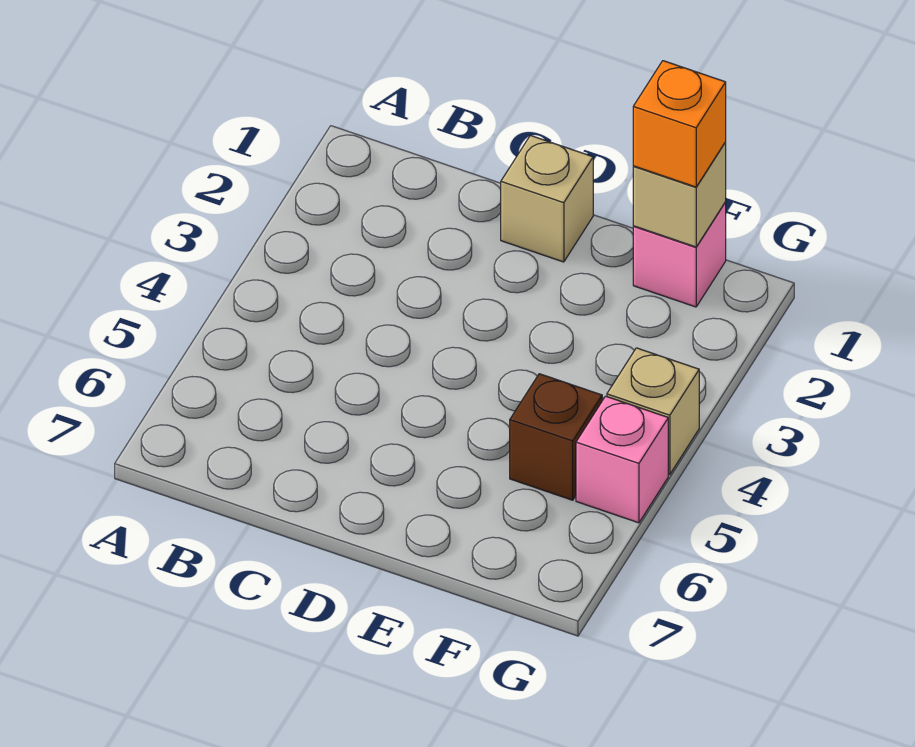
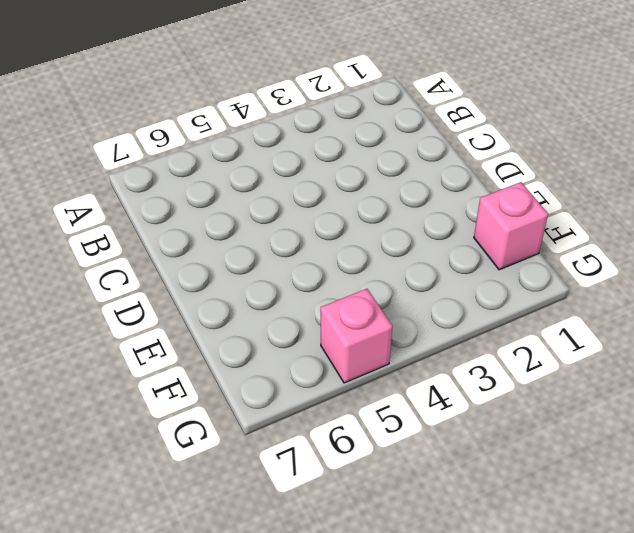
none -> tan brick D1 level 1
none -> brown brick F5 level 1

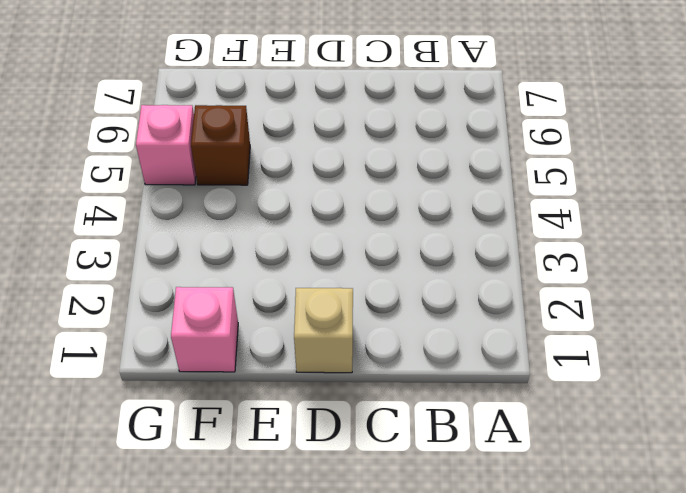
none -> tan brick G4 level 1
none -> tan brick F1 level 2

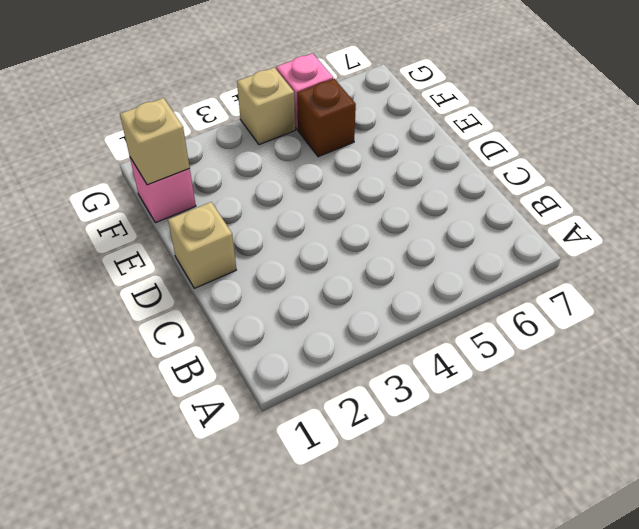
none -> orange brick F1 level 3

